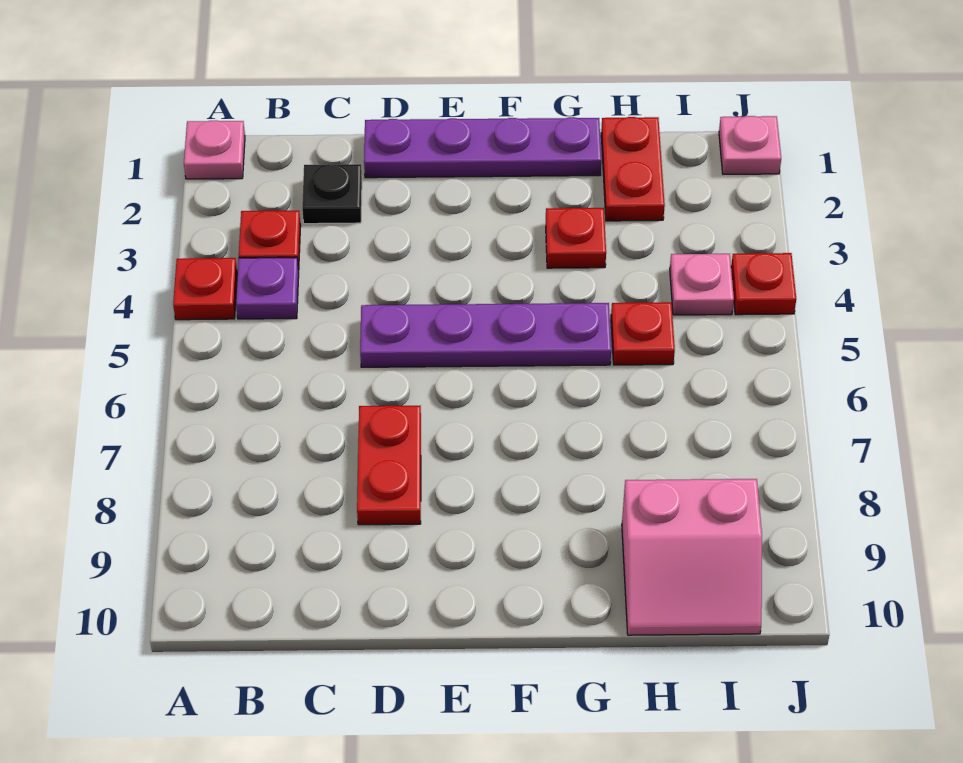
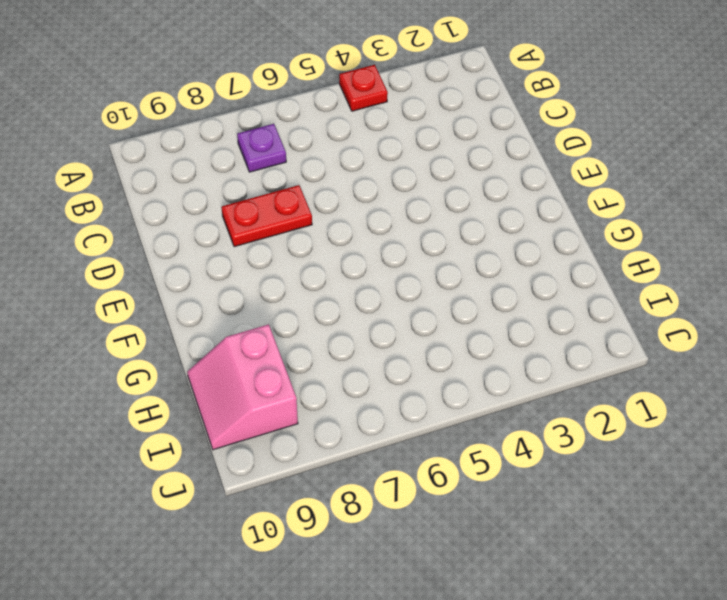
purple plate B7 level 1 -> purple plate B4 level 1
none -> pink plate A1 level 1
none -> red plate B3 level 1
none -> black plate C2 level 1

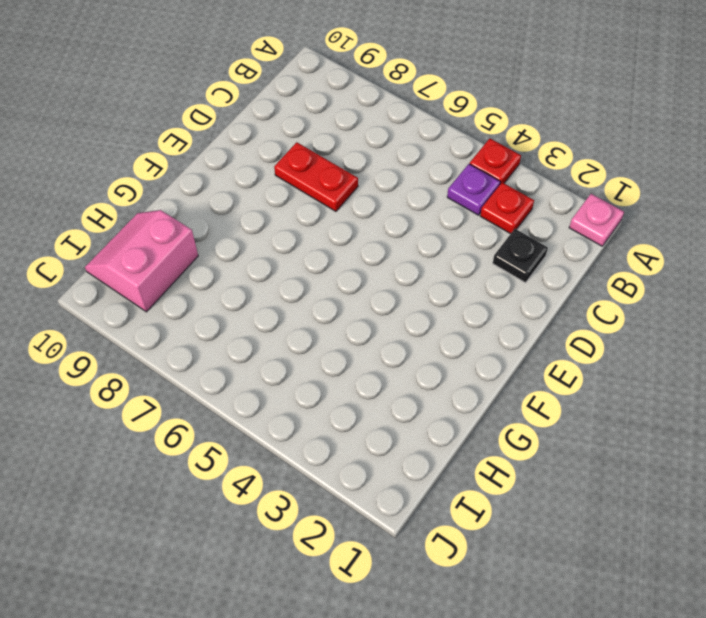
none -> purple plate D1:G1 level 1
none -> purple plate D5:G5 level 1
none -> red plate G3 level 1

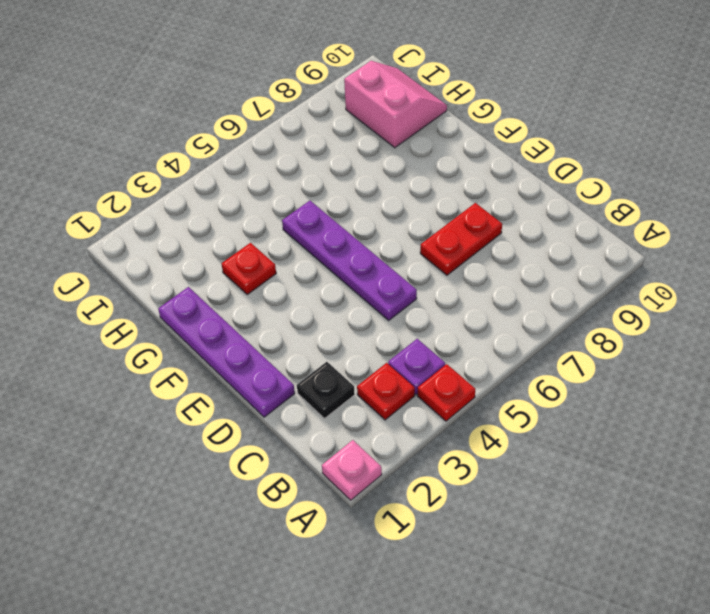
none -> red plate H1:H2 level 1
none -> red plate H5 level 1
none -> pink plate I4 level 1

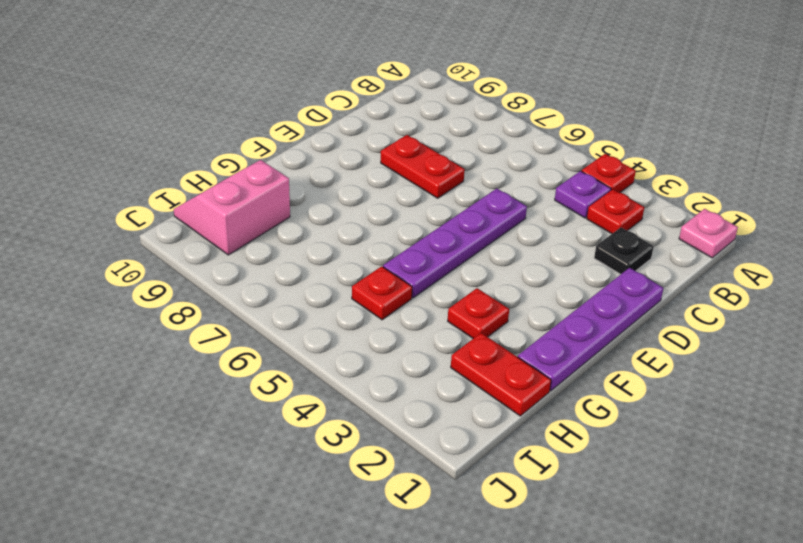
none -> pink plate I4 level 1
none -> pink plate J1 level 1
none -> red plate J4 level 1

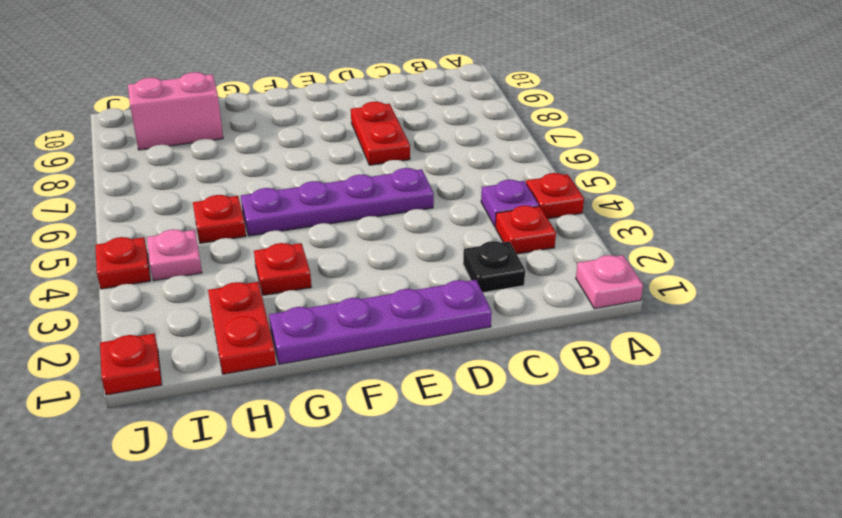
red plate J1 level 1 -> pink plate J1 level 1

